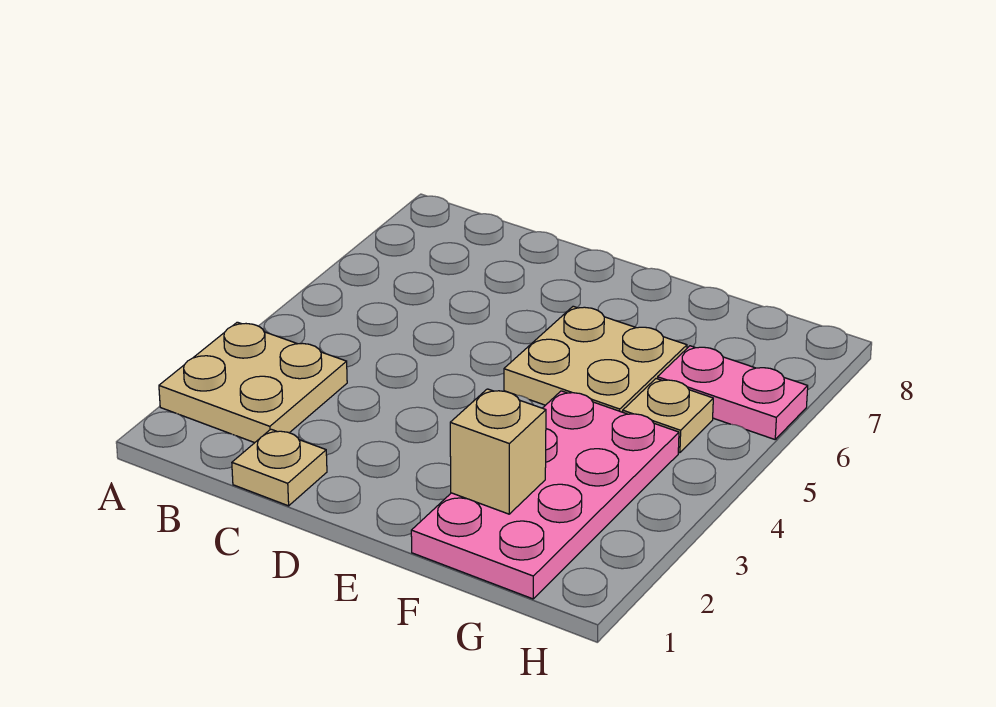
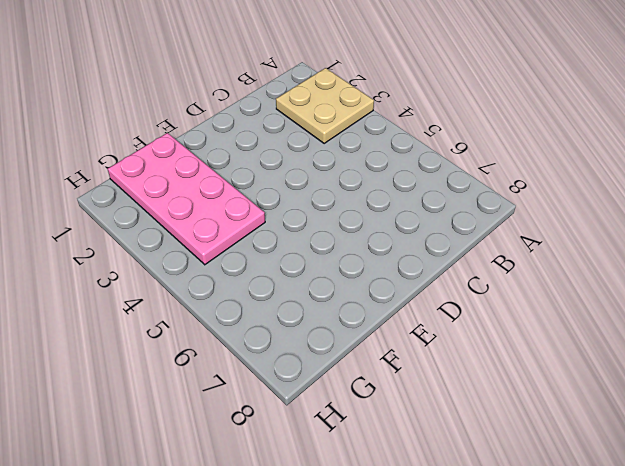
none -> tan plate C1 level 1
none -> tan plate E5:F6 level 1

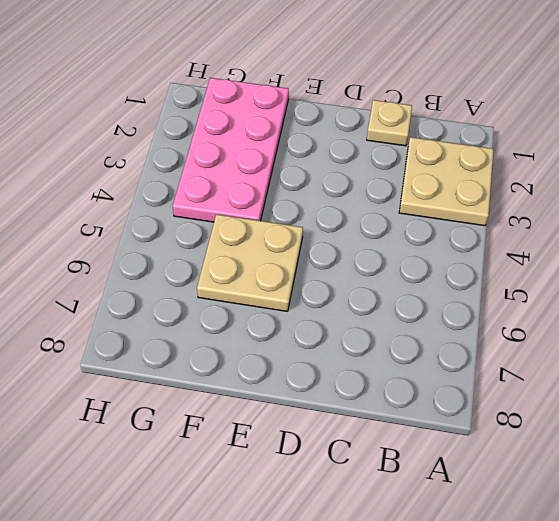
none -> tan plate G5 level 1
none -> pink plate G6:H6 level 1

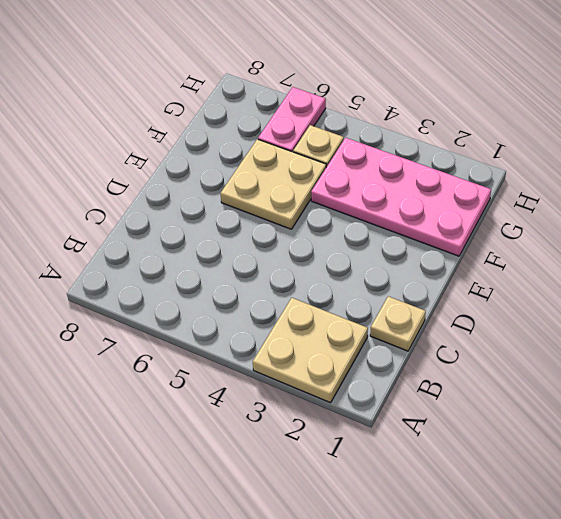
none -> tan brick F2 level 2

